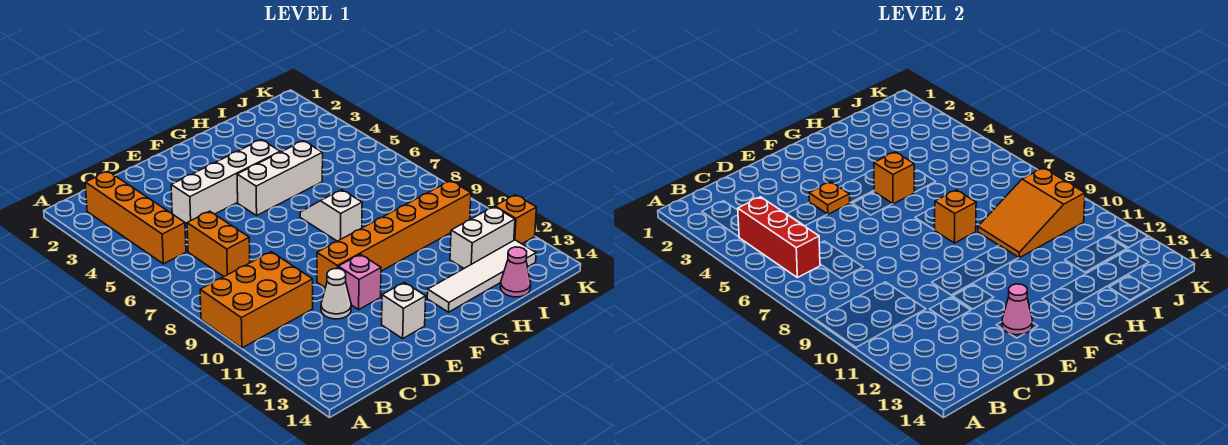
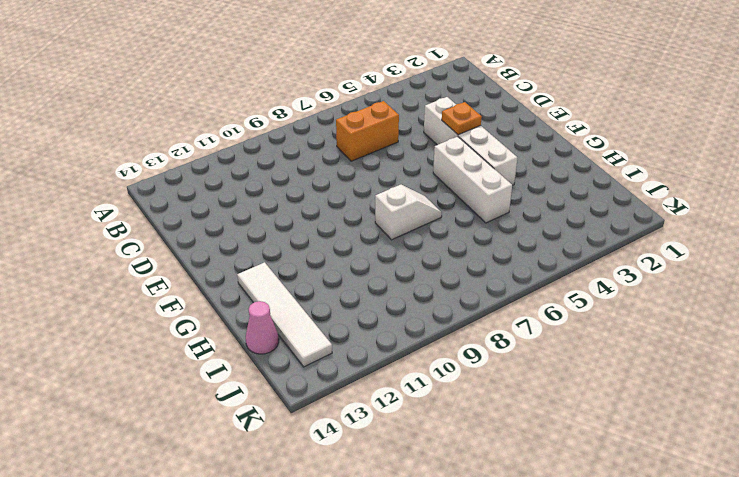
none -> orange brick A9:C10 level 1
none -> orange brick B2:B5 level 1
none -> white cone D11 level 1

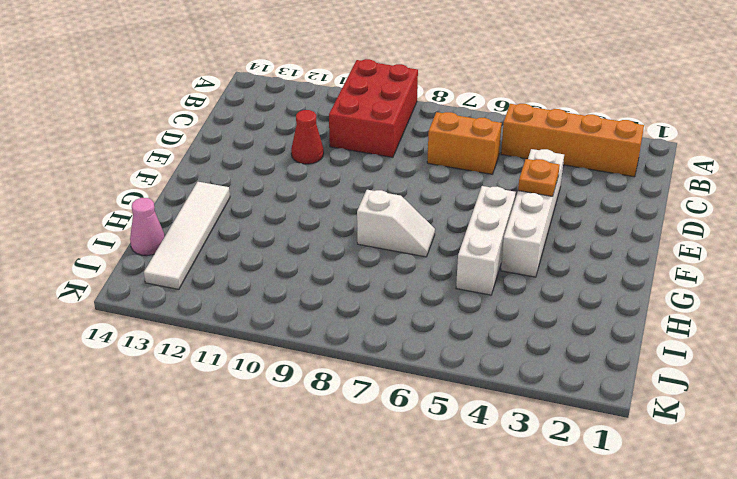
red brick A9:C10 level 1 -> orange brick A9:C10 level 1
red cone D11 level 1 -> white cone D11 level 1
none -> orange brick E10:J10 level 1
none -> pink brick E11 level 1
none -> white brick E13 level 1

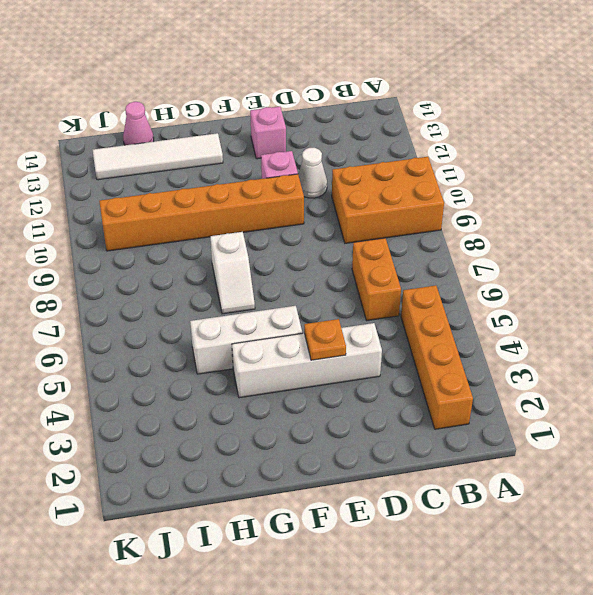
pink brick E13 level 1 -> white brick E13 level 1
none -> white brick I12:J12 level 1
none -> orange brick K12 level 1
none -> red brick B4:B6 level 2

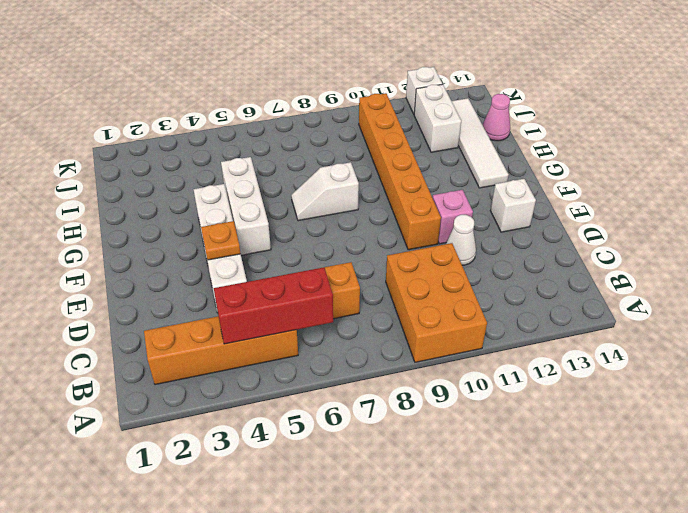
white brick K12 level 1 -> orange brick K12 level 1
none -> pink cone E13 level 2
none -> orange brick G5 level 2
none -> orange brick G8 level 2

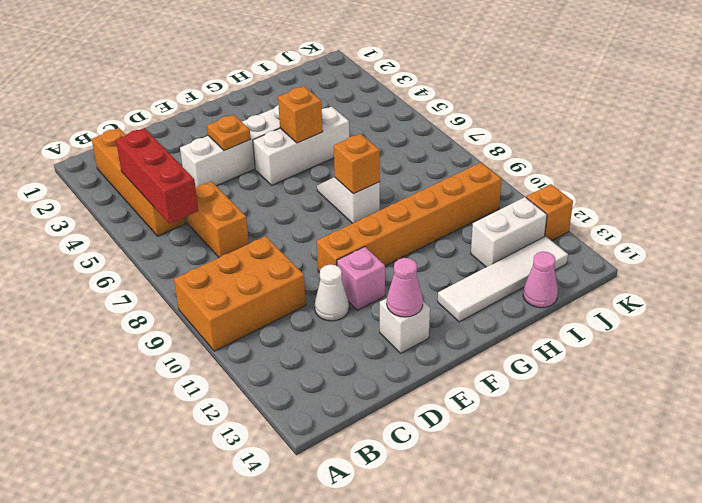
none -> orange slope H9:J10 level 2 top J

